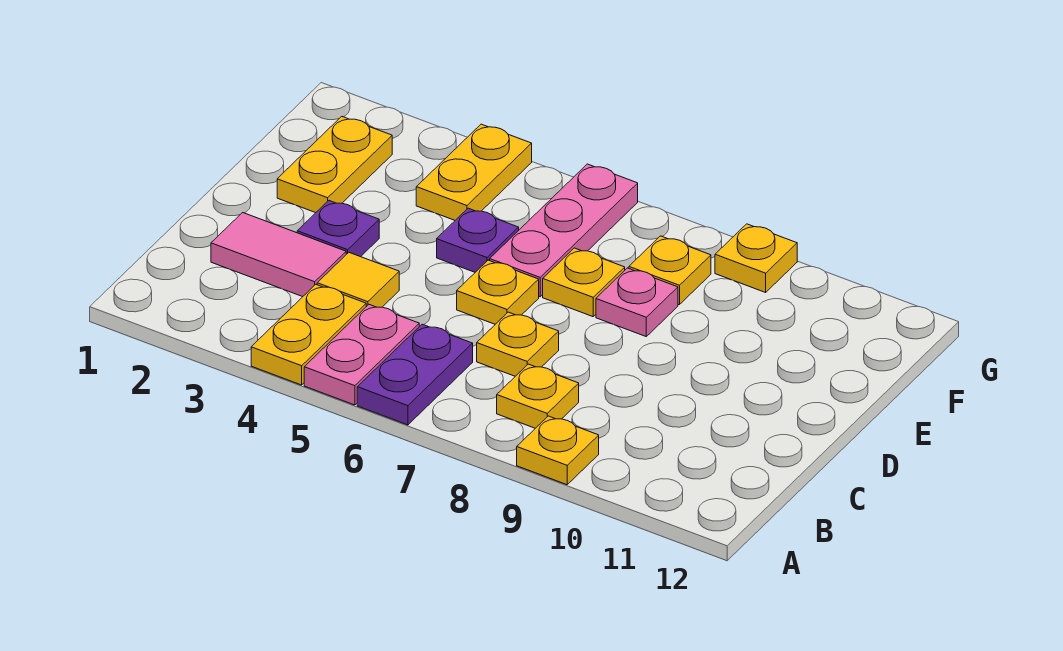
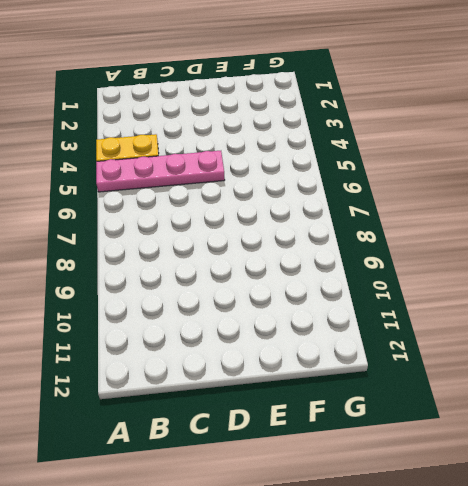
pink plate A5:D5 level 1 -> pink plate A5:B5 level 1
none -> purple plate A6:B6 level 1
none -> yellow plate A9 level 1
none -> yellow plate B8 level 1

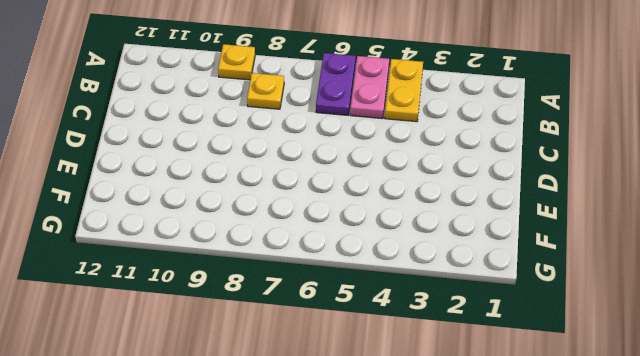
none -> pink tile C2:C3 level 1
none -> yellow tile C4 level 1
none -> yellow plate C7 level 1

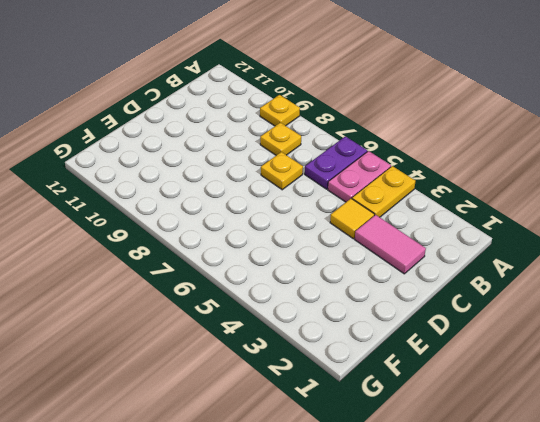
none -> purple plate D3 level 1
none -> yellow plate D6 level 1
none -> yellow plate E2:F2 level 1

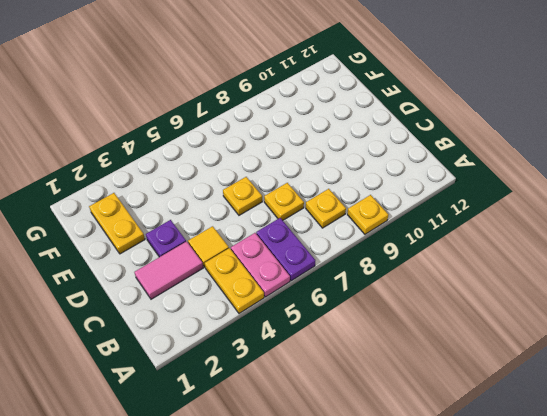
none -> purple plate E5 level 1
none -> pink plate E6:G6 level 1
none -> yellow plate E7 level 1

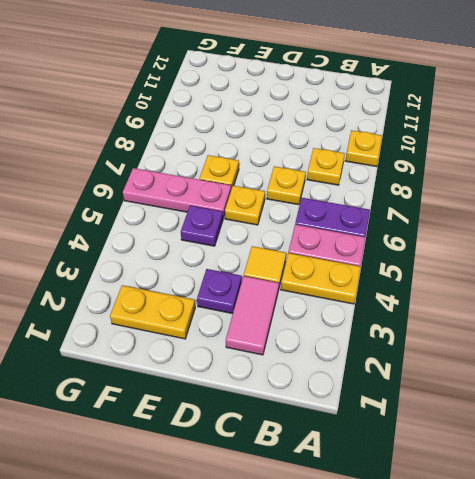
none -> pink plate E8 level 1
none -> yellow plate F4:G4 level 1
none -> yellow plate F8 level 1

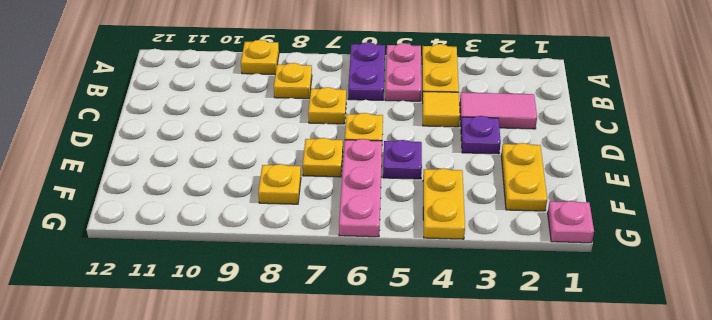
pink plate G1 level 1 -> pink plate E8 level 1
none -> yellow plate G9 level 1

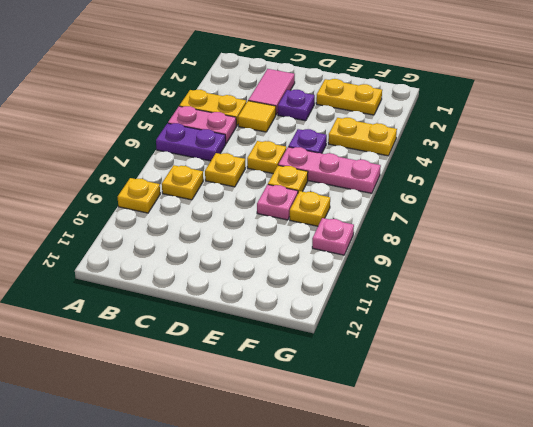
pink plate G9 level 1 -> yellow plate G9 level 1

